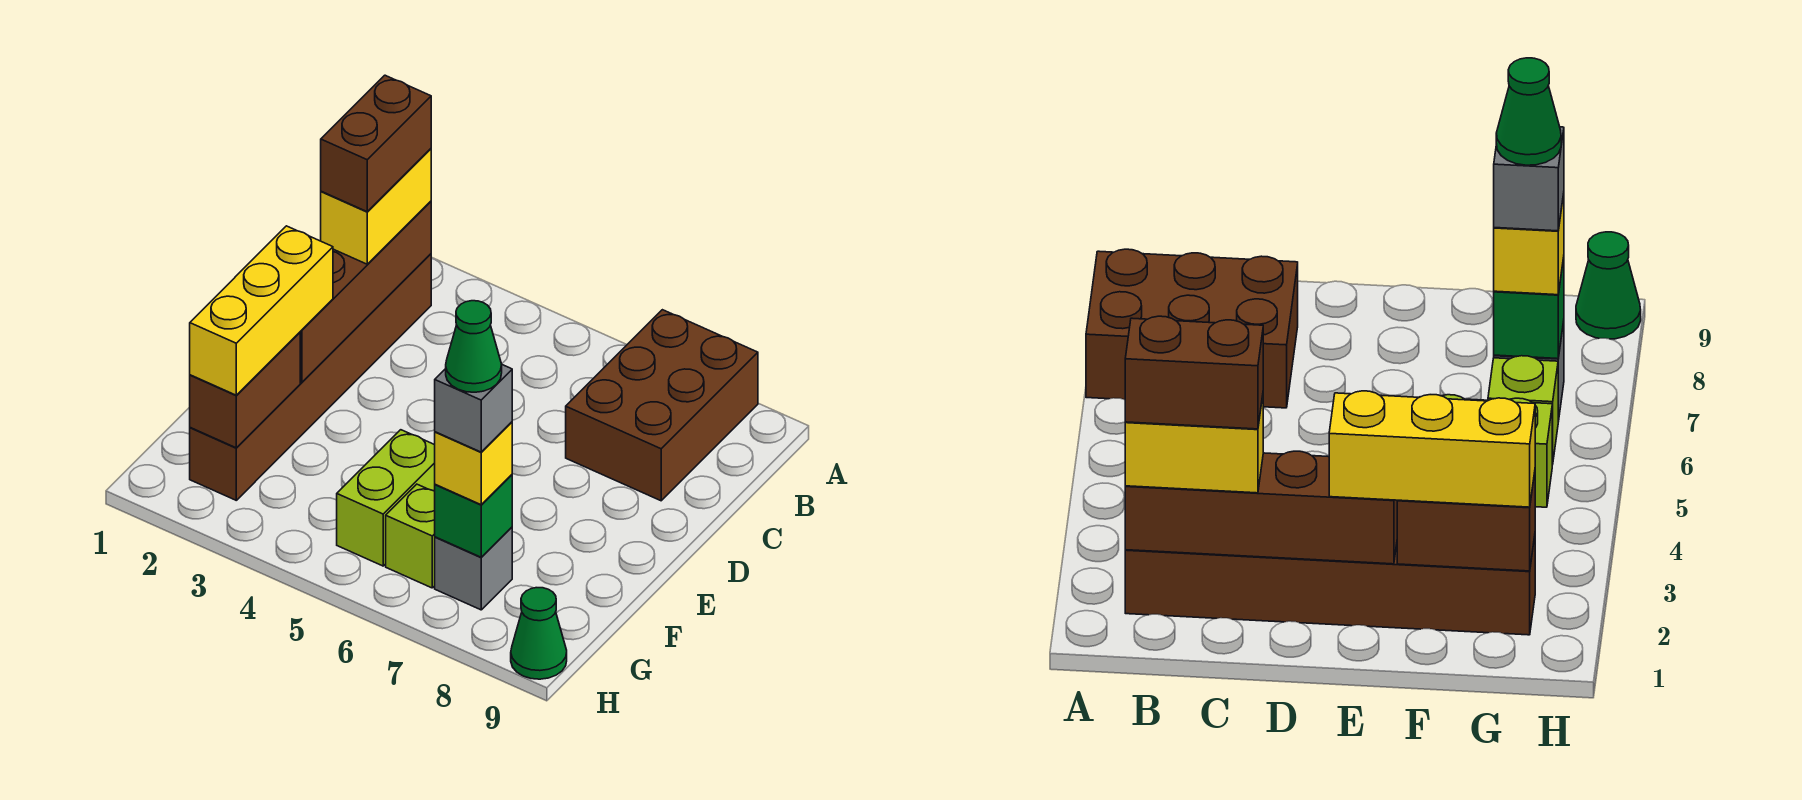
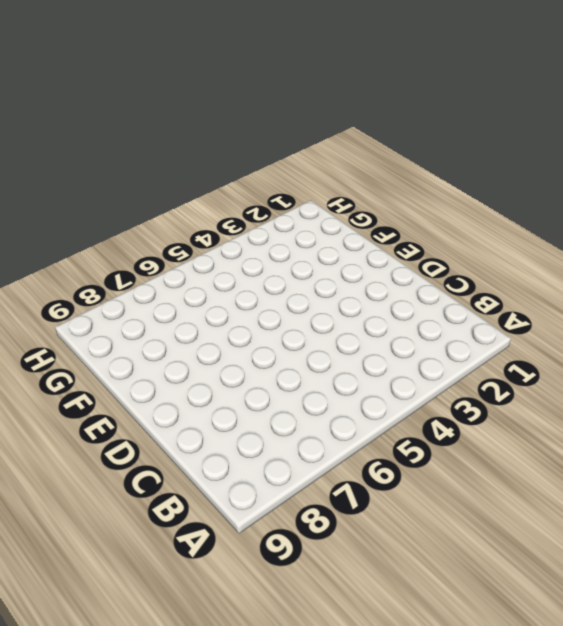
none -> brown brick A7:C8 level 1
none -> brown brick B2:G2 level 1
none -> lime brick F5:G5 level 1

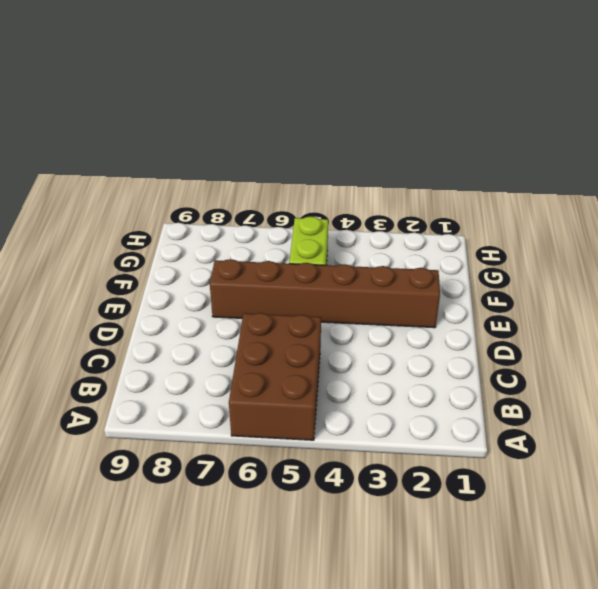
brown brick A5:C6 level 1 -> brown brick A7:C8 level 1
brown brick E2:E7 level 1 -> brown brick B2:G2 level 1
none -> lime brick G6 level 1
none -> grey brick G7 level 1
none -> green cone H9 level 1

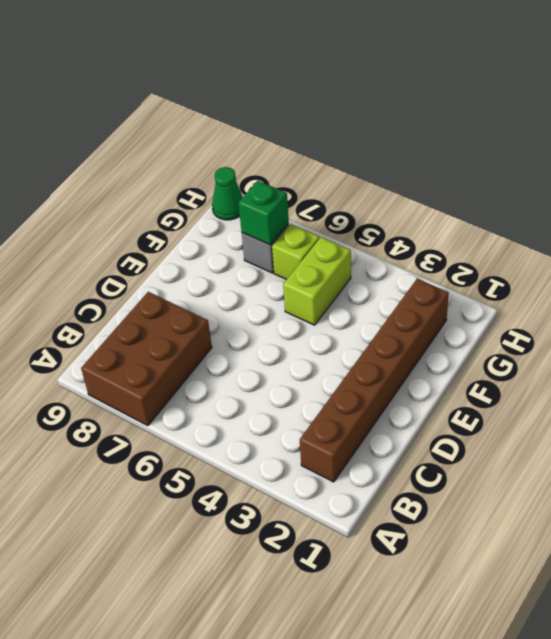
none -> brown brick B2:E2 level 2
none -> brown brick F2:G2 level 2
none -> yellow brick B2:C2 level 3

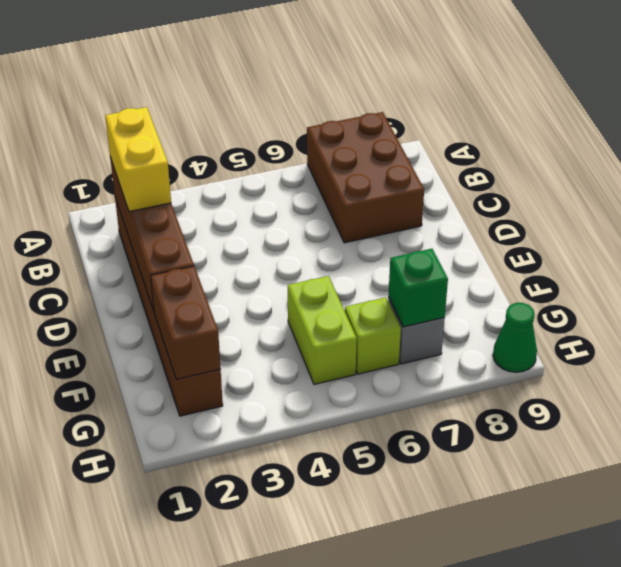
none -> yellow brick E2:G2 level 3
none -> yellow brick G7 level 3
none -> brown brick B2:C2 level 4

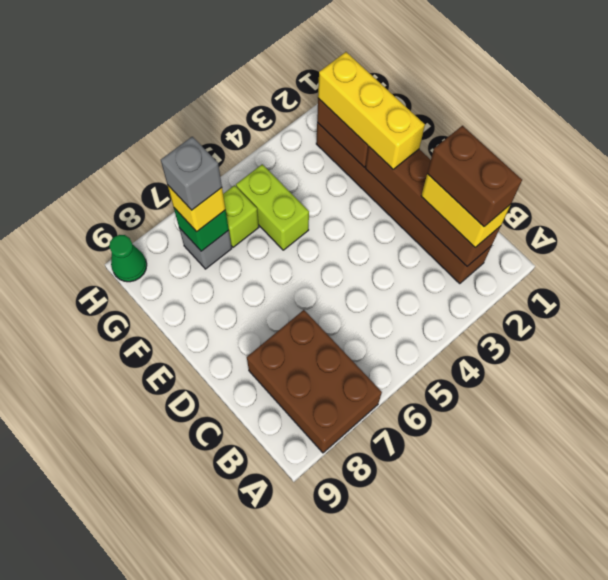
none -> green cone G7 level 5

